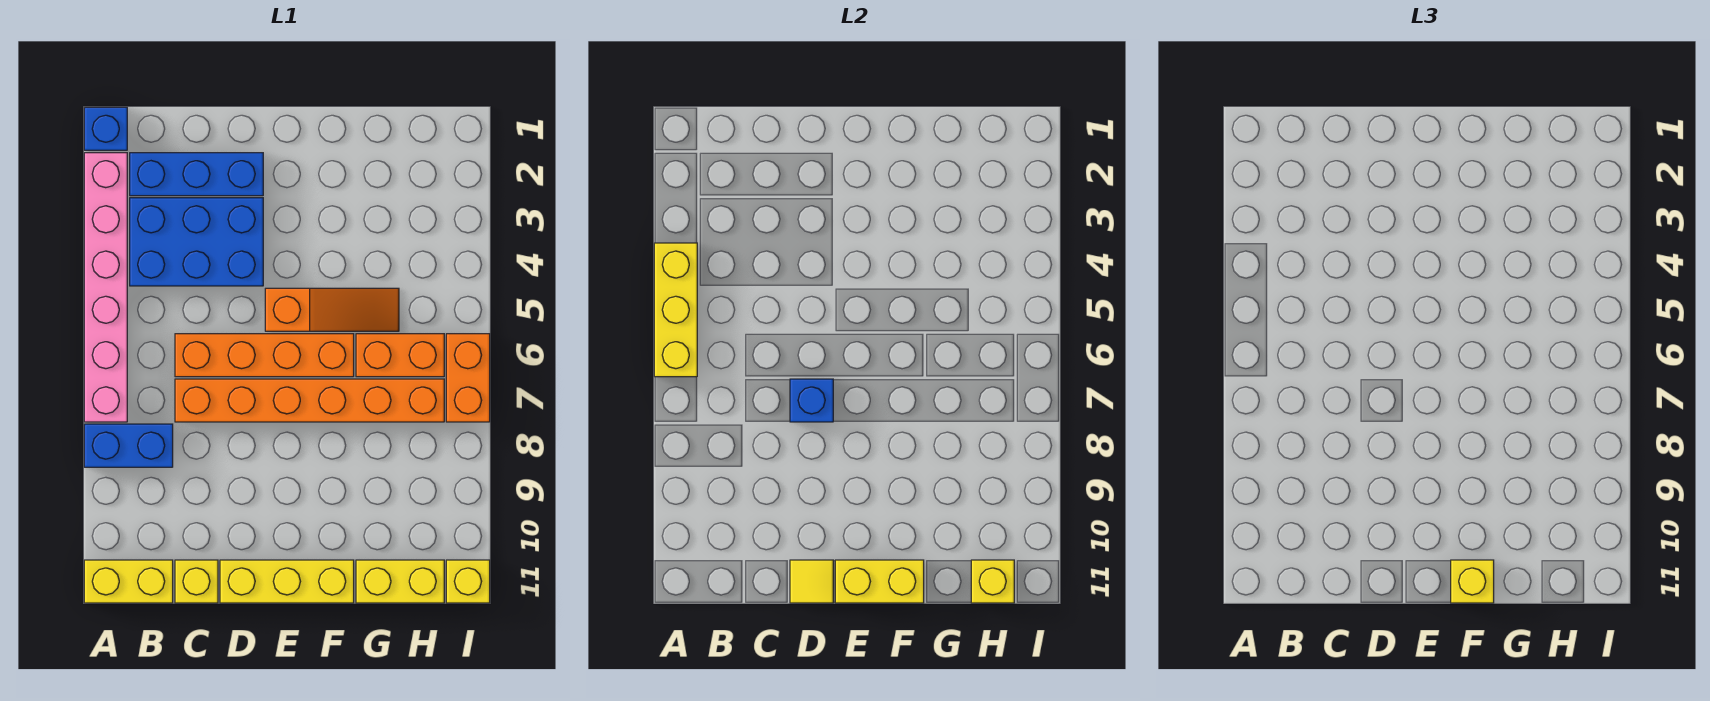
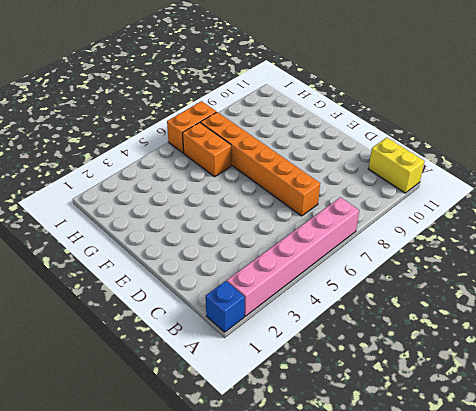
none -> blue brick A8:B8 level 1
none -> blue brick B2:D2 level 1
none -> blue brick B3:D4 level 1

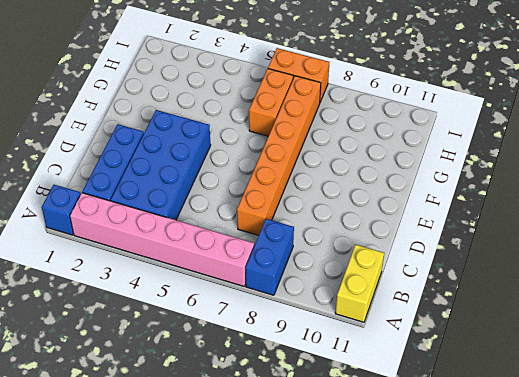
blue brick B3:E4 level 1 -> blue brick B3:D4 level 1
none -> orange brick C6:F6 level 1
none -> yellow brick C11 level 1
none -> yellow brick D11:F11 level 1

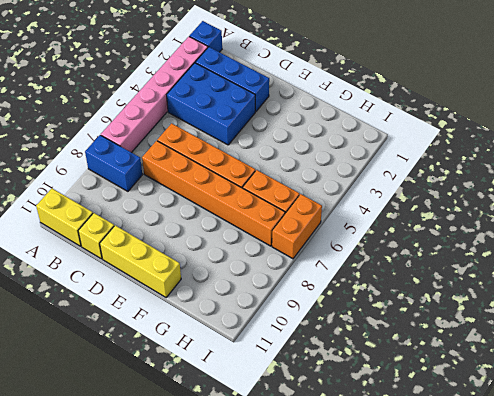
none -> orange slope E5:G5 level 1 top E
none -> yellow brick G11:H11 level 1
none -> yellow brick I11 level 1

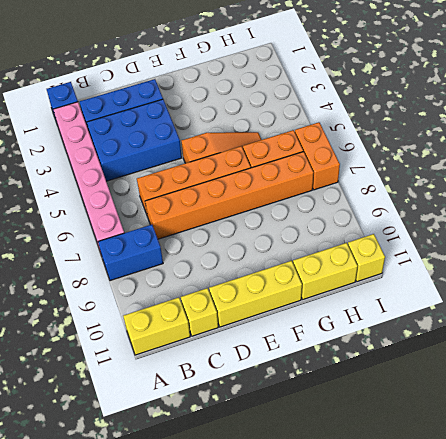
none -> yellow brick A4:A6 level 2
none -> blue brick D7 level 2
none -> yellow tile D11 level 2

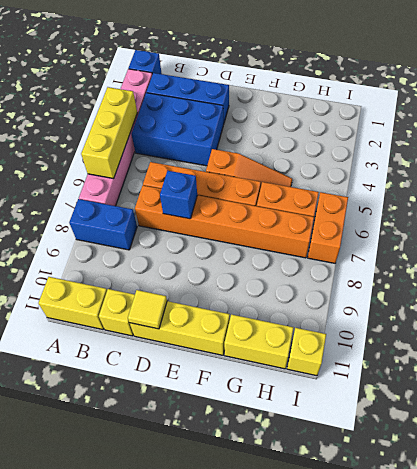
none -> yellow brick E11:F11 level 2
none -> yellow brick H11 level 2
none -> yellow brick F11 level 3

